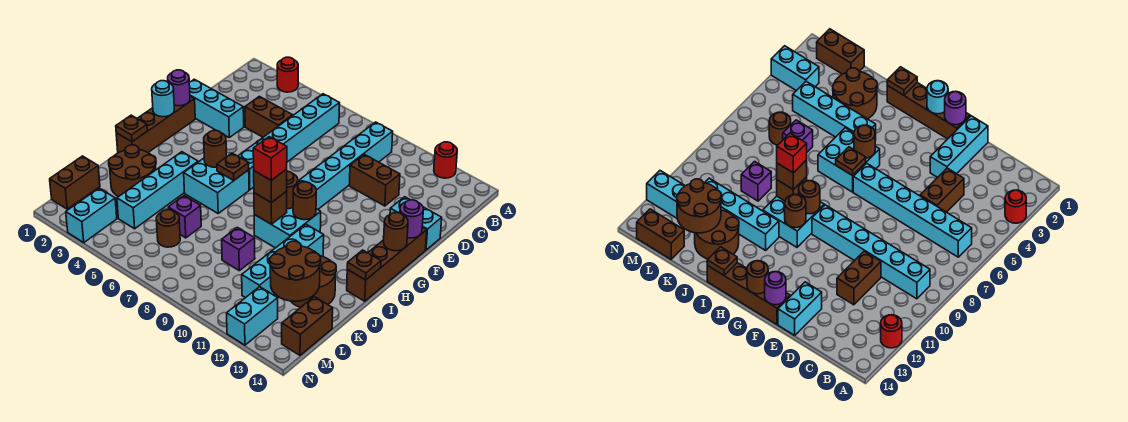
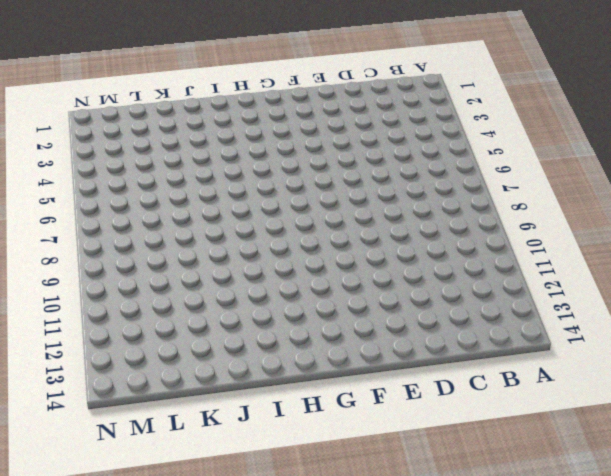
none -> red round brick A3 level 1
none -> red round brick A12 level 1
none -> cyan brick B6:G6 level 1
none -> cyan brick B9:G9 level 1

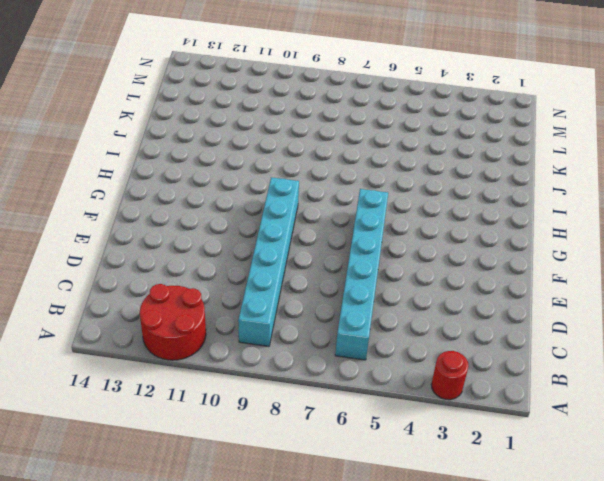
red round brick A11:B12 level 1 -> red round brick A12 level 1
none -> brown brick D4:D5 level 1
none -> brown brick D10:D11 level 1
none -> cyan brick E1:E3 level 1
none -> cyan brick E13:E14 level 1

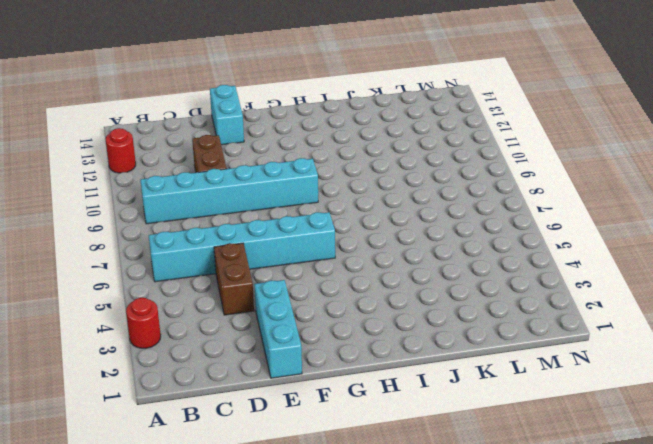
none -> brown brick F1:I1 level 1
none -> brown brick F14:I14 level 1
none -> cyan brick H5:I6 level 1
none -> cyan brick H9:I10 level 1

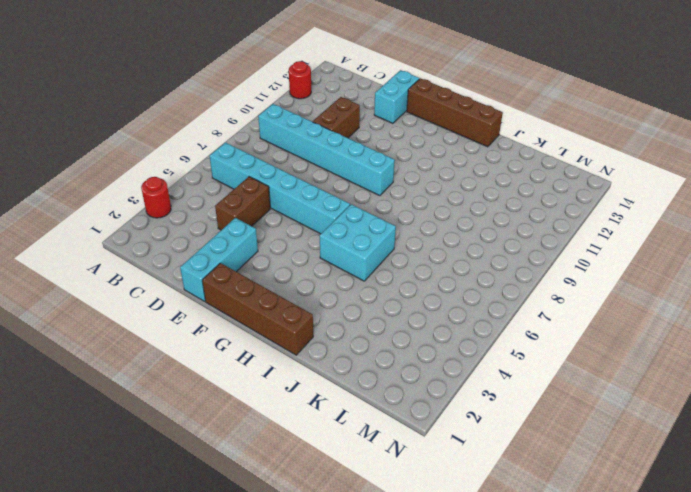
none -> cyan brick H9:I10 level 1
none -> cyan brick I4:L4 level 1
none -> cyan brick I11:L11 level 1
none -> brown round brick J2:K3 level 1

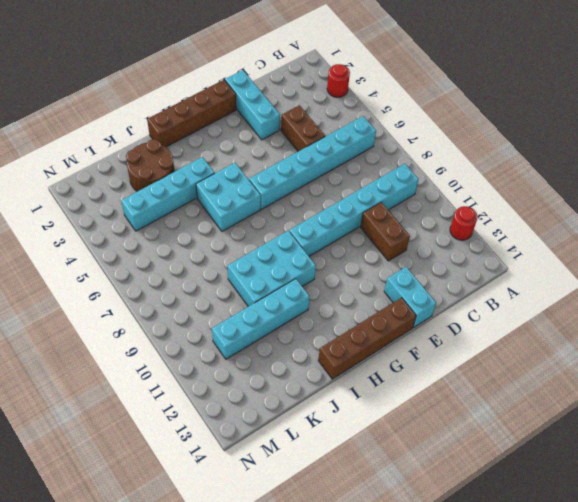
cyan brick H9:J10 level 1 -> cyan brick H9:I10 level 1
none -> brown round brick J12:K13 level 1
none -> purple brick K6 level 1
none -> purple brick K9 level 1
none -> brown brick L1:M1 level 1

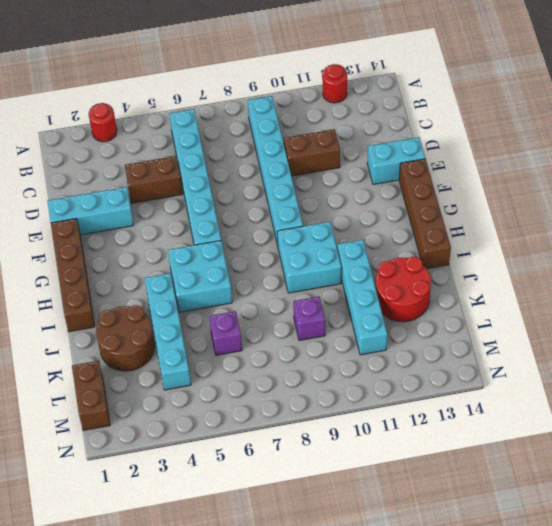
red round brick J12:K13 level 1 -> brown round brick J12:K13 level 1
none -> brown round brick L6 level 1
none -> brown brick L14:M14 level 1
none -> cyan brick M3:N3 level 1
none -> cyan brick M12:N12 level 1

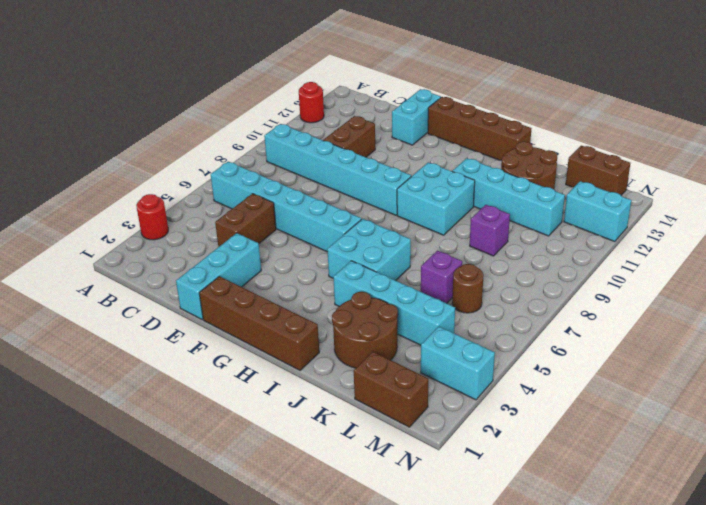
none -> purple round brick F1 level 2
none -> purple round brick F14 level 2
none -> cyan round brick G1 level 2
none -> brown round brick G14 level 2

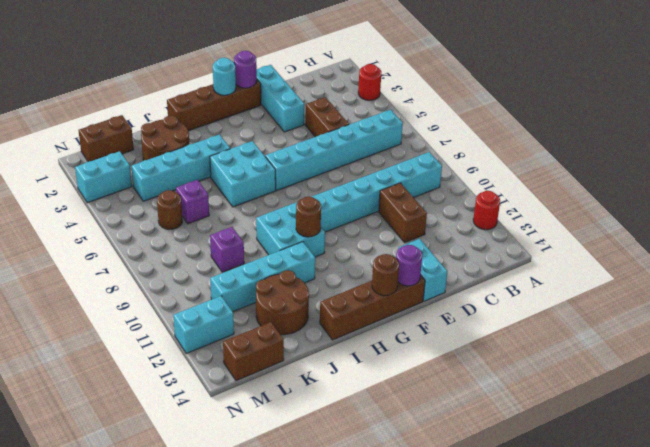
none -> brown round brick H5 level 2
none -> brown plate H6 level 2
none -> brown round brick H9 level 2
none -> brown plate I1 level 2

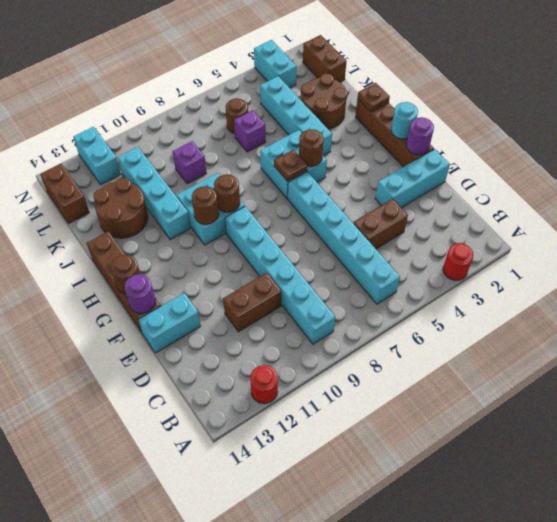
none -> brown brick I9 level 2
none -> brown plate I14 level 2
none -> brown round brick K12:L13 level 2
none -> brown brick I9 level 3

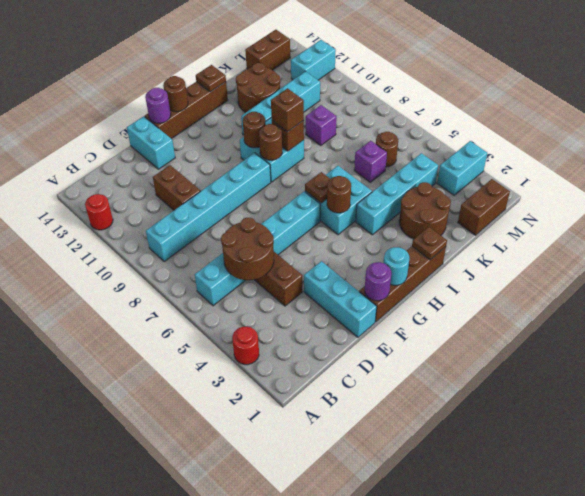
brown round brick C5:D6 level 2 -> brown round brick K12:L13 level 2
none -> red brick I9 level 4

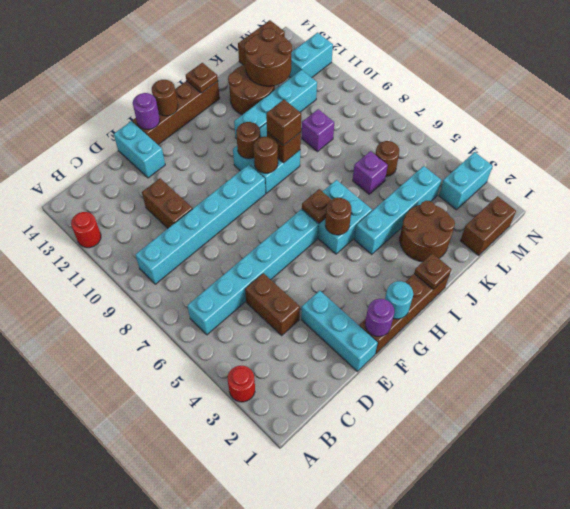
none -> red brick I9 level 4

